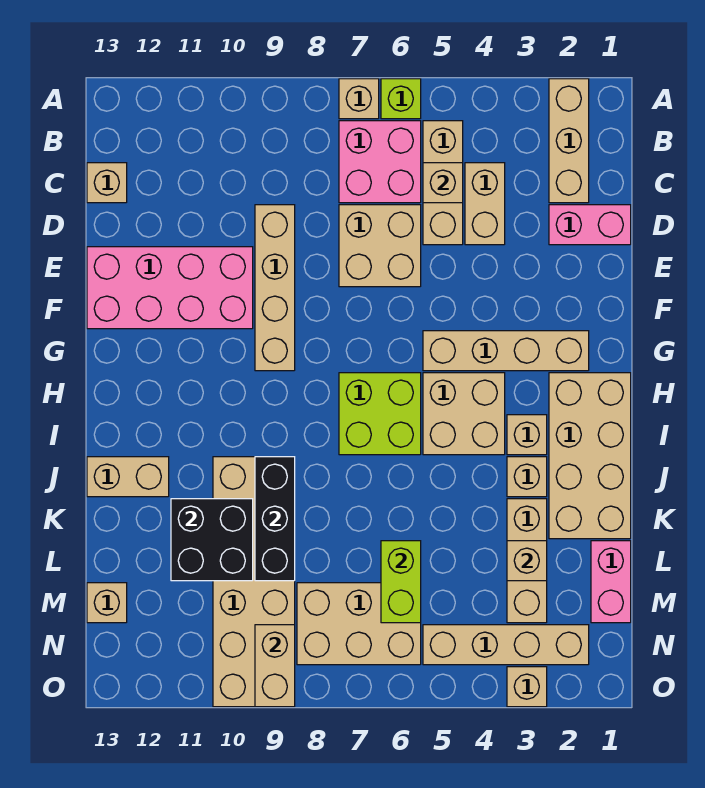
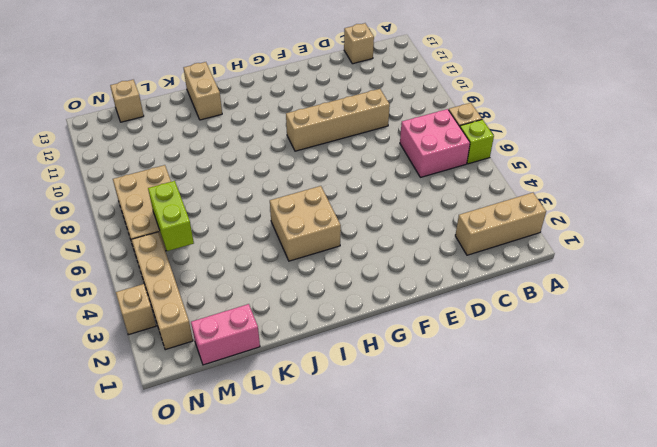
lime brick M5:M6 level 2 -> lime brick L6:M6 level 2
none -> tan brick B5:D5 level 1
none -> tan brick C4:D4 level 1
none -> pink brick D1:D2 level 1
none -> tan brick D6:E7 level 1

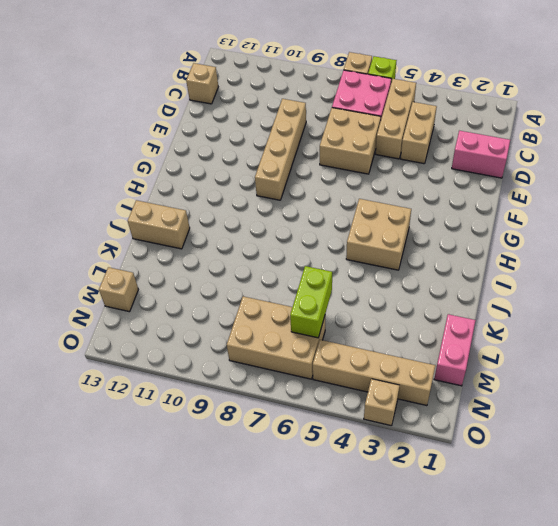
none -> tan brick A2:C2 level 1
none -> pink brick E10:F13 level 1
none -> tan brick G2:G5 level 1
none -> tan brick H1:K2 level 1

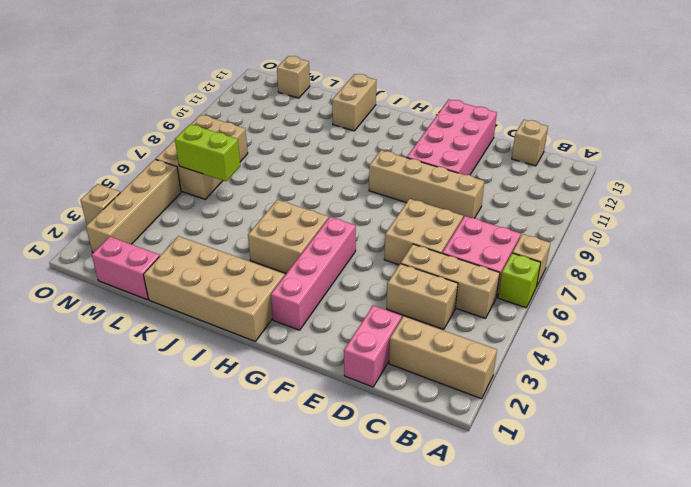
pink brick G2:G5 level 1 -> tan brick G2:G5 level 1
none -> lime brick H6:I7 level 1
none -> tan brick I3 level 1
none -> tan brick J3 level 1
none -> tan brick J9:O10 level 1

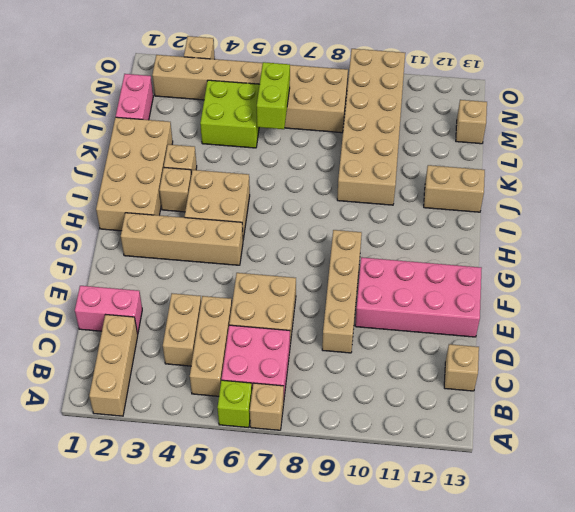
lime brick L4:M5 level 1 -> lime brick H6:I7 level 1
none -> tan brick K3:M3 level 1
none -> tan brick C5 level 2
none -> black brick J9:L9 level 2
none -> black brick K10:L11 level 2

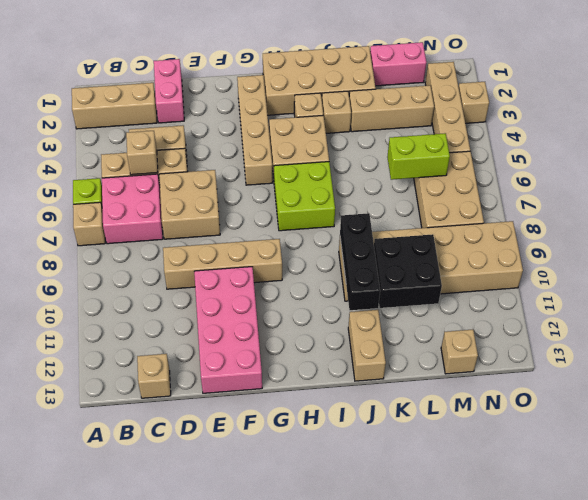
black brick J9:J11 level 2 -> black brick J9:L9 level 2
none -> tan brick L3 level 2
none -> tan brick N9:O9 level 2

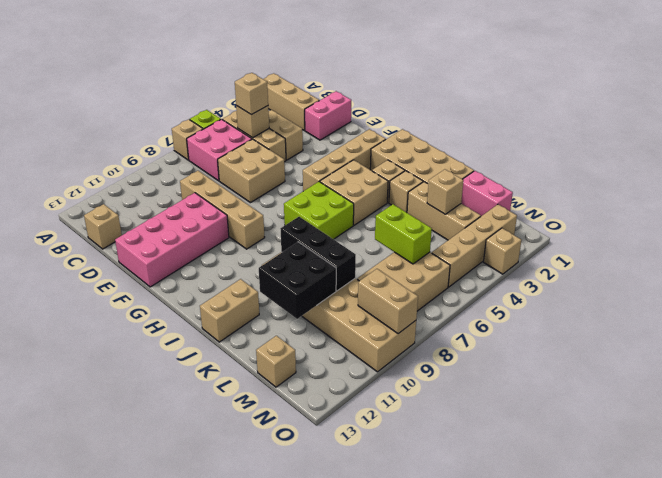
tan brick C5 level 3 -> none

